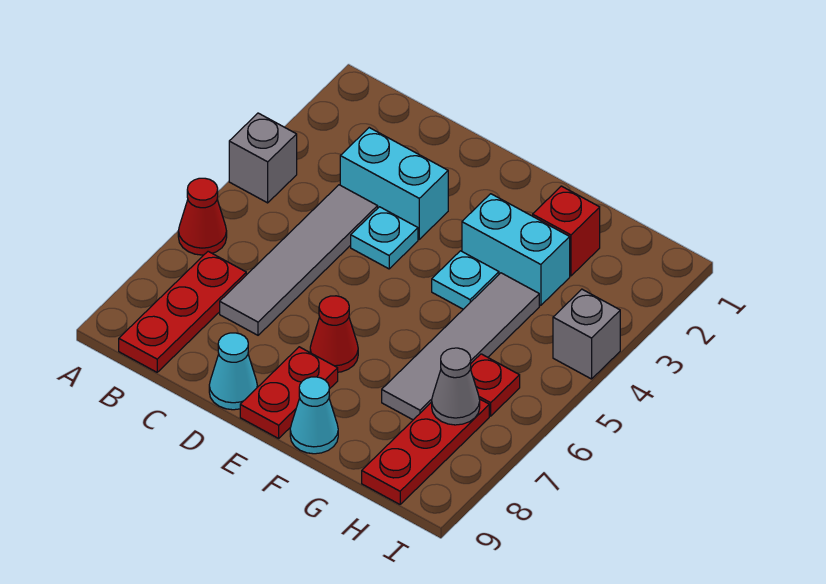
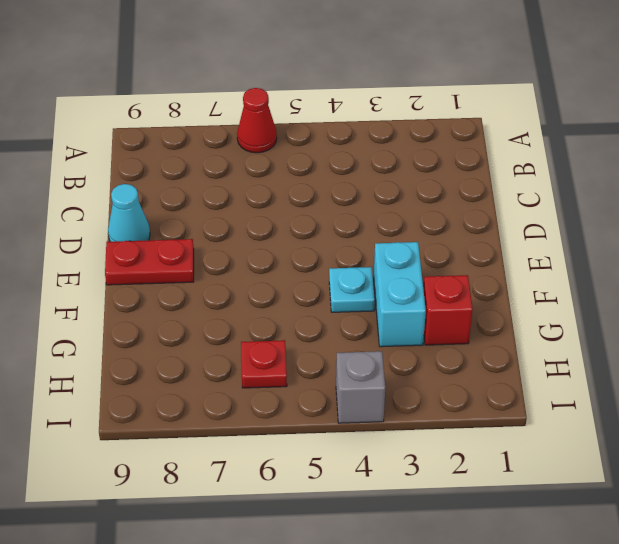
none -> grey brick A4 level 1
none -> red plate B7:B9 level 1
none -> cyan brick C3:D3 level 1

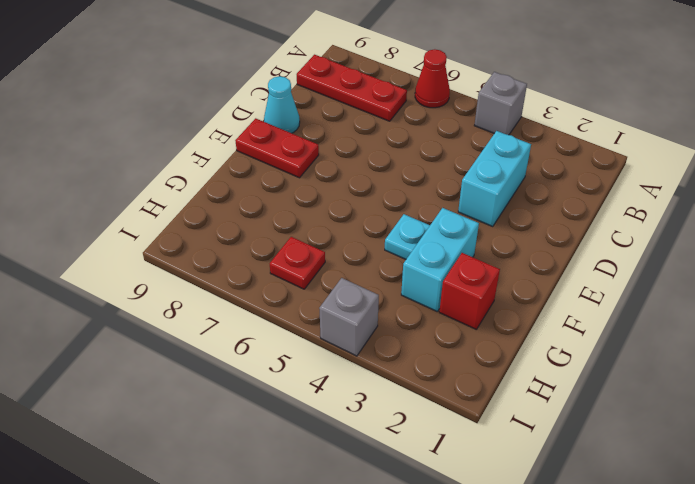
none -> grey tile C4:C7 level 1
none -> cyan plate D4 level 1
none -> red cone E7 level 1

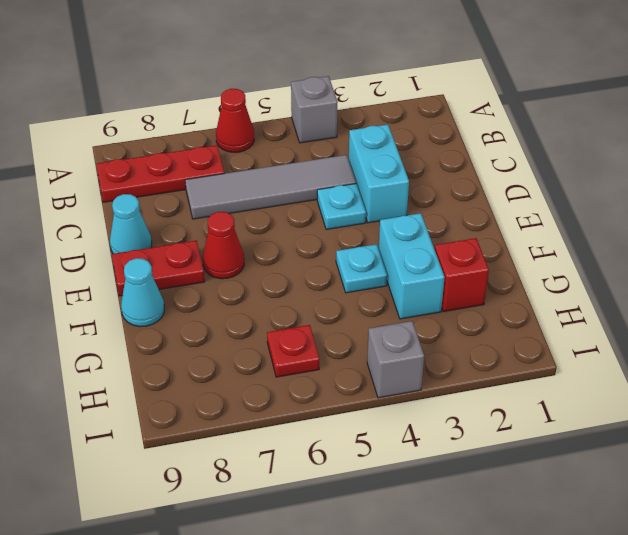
none -> grey tile G4:G7 level 1
none -> red plate H7:H9 level 1
none -> grey cone H7 level 2

